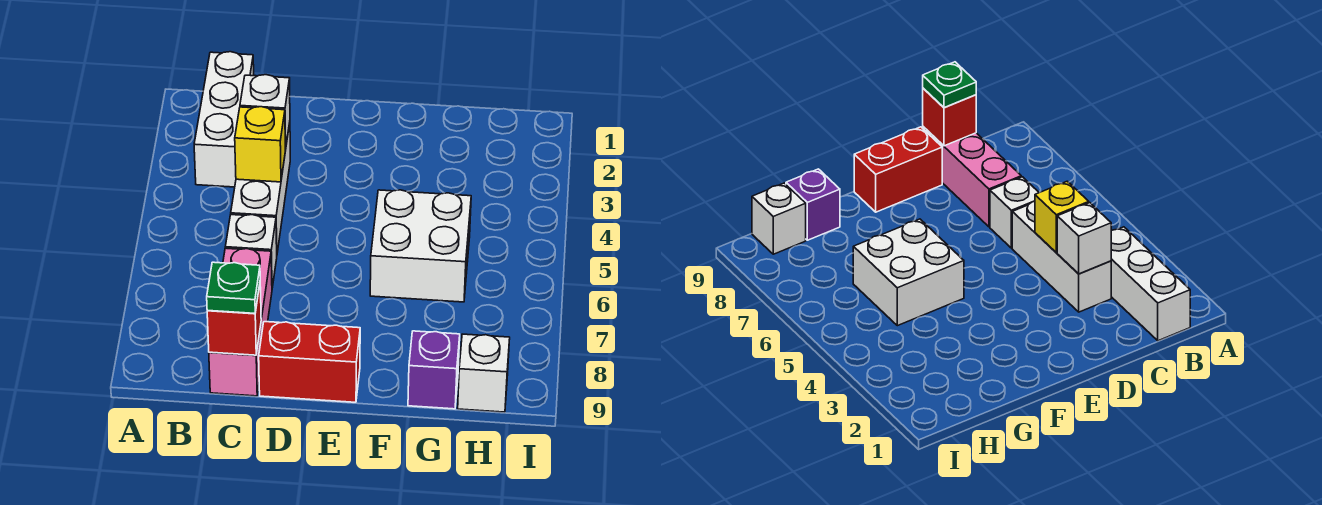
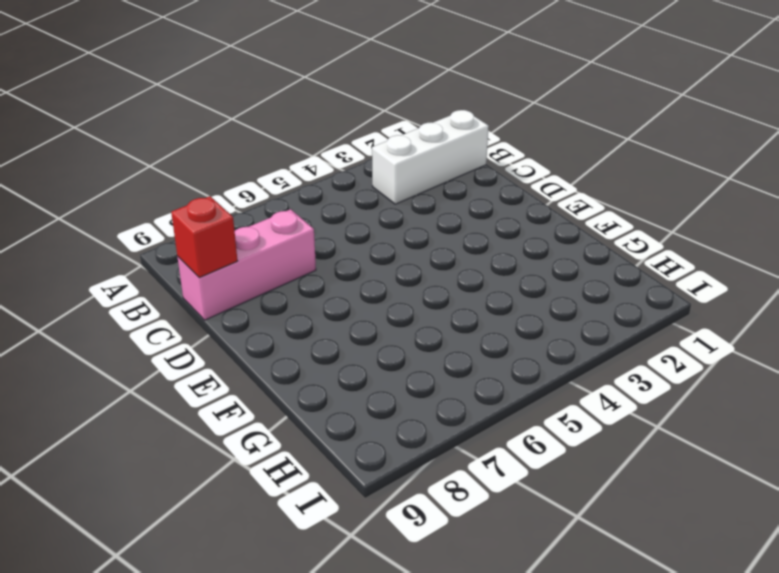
none -> white brick C3:C5 level 1
none -> white brick C6 level 1
none -> red brick D9:E9 level 1

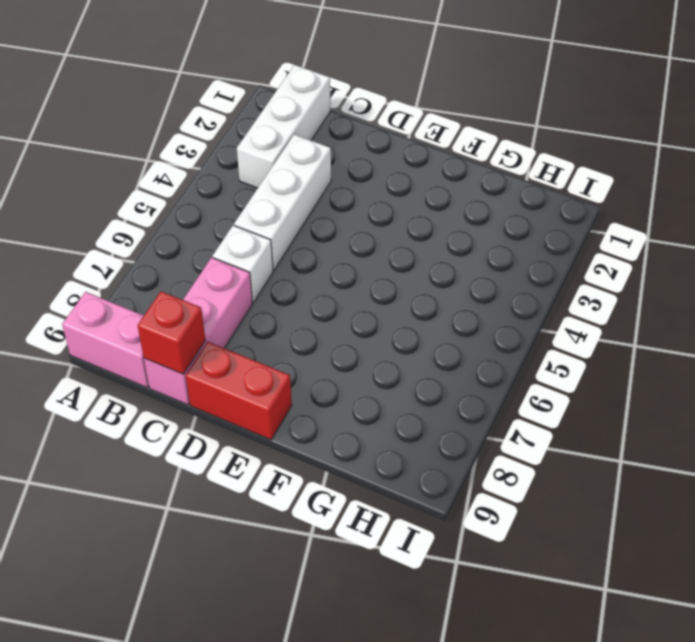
pink brick A9:B9 level 1 -> none
none -> white brick F5:G6 level 1
none -> purple brick G9 level 1
none -> white brick H9 level 1

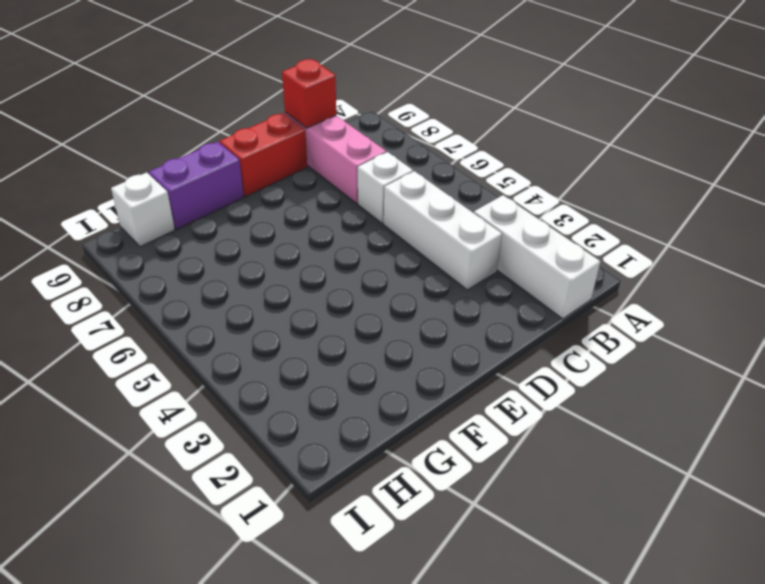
purple brick F9:G9 level 1 -> purple brick G9 level 1
none -> white brick F5:G6 level 1
none -> white brick C3 level 2
none -> yellow brick C4 level 2

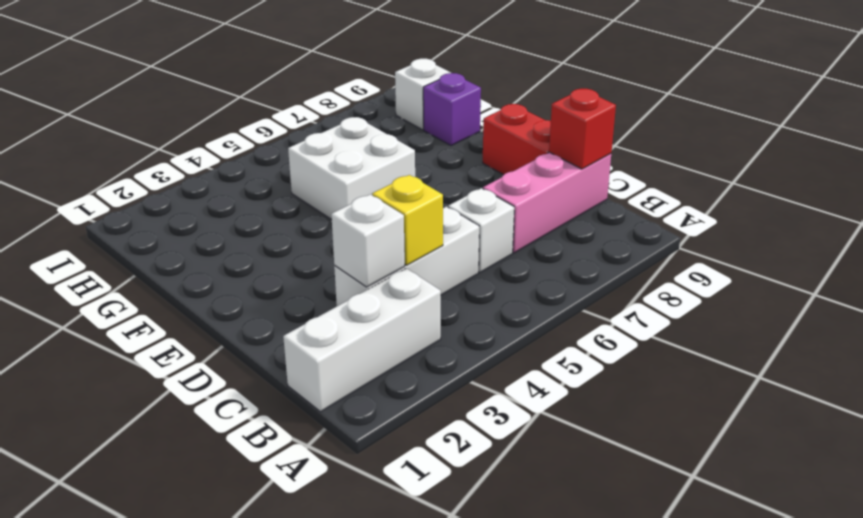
none -> green plate C9 level 3

